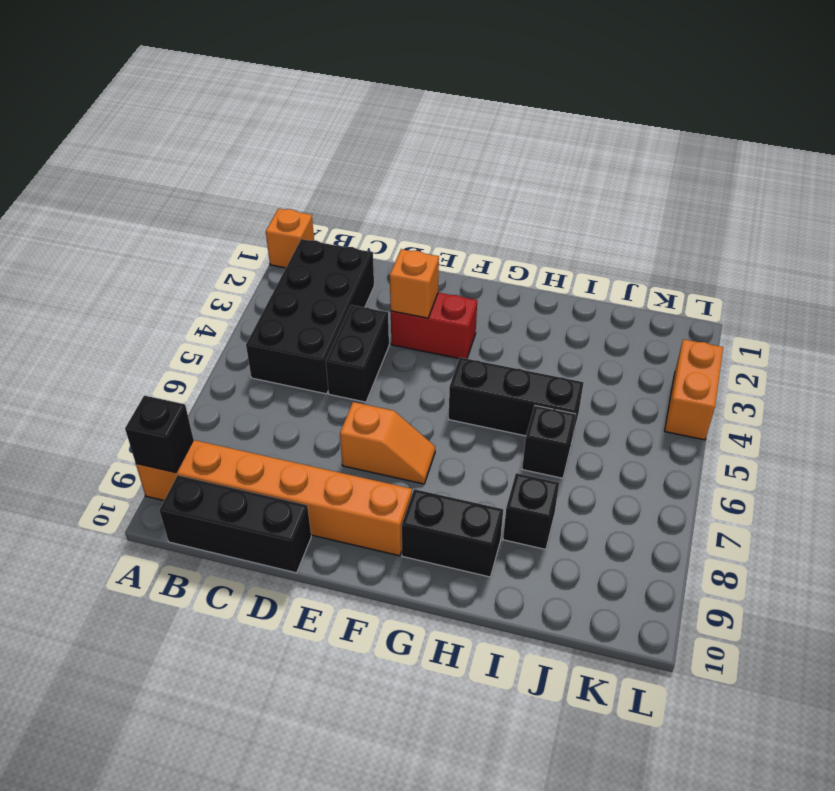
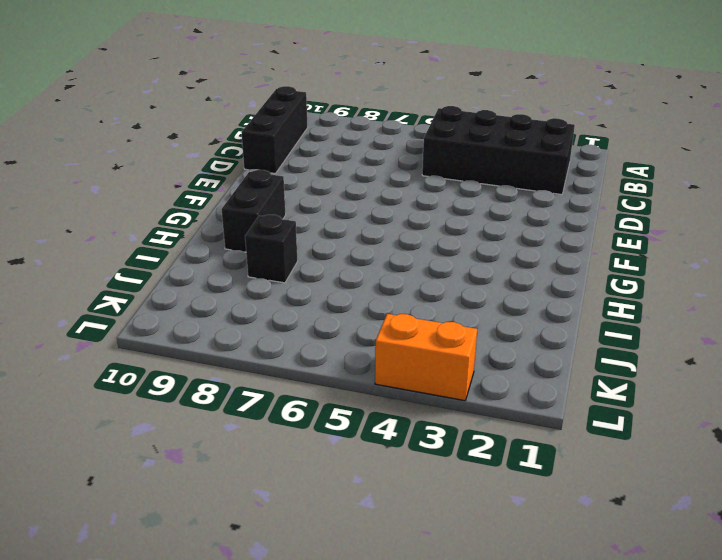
none -> orange brick A1 level 1
none -> orange brick A9:F9 level 1
none -> black brick D4:D5 level 1

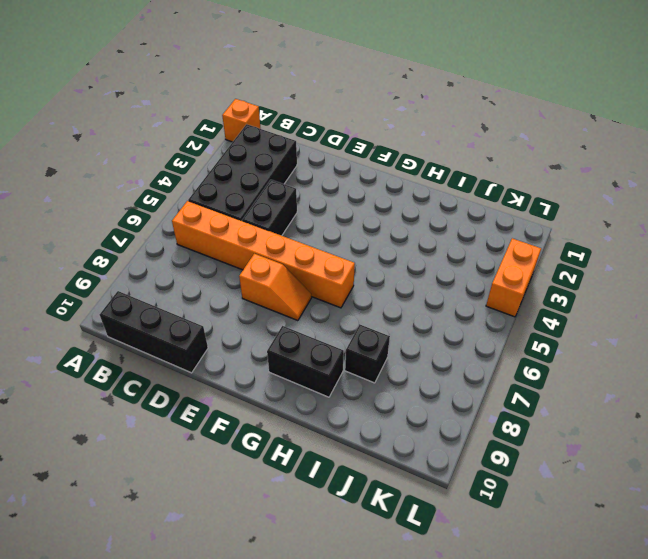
orange brick B6:G6 level 1 -> orange brick A9:F9 level 1
none -> red brick E3:F3 level 1
none -> black brick G5:I5 level 1
none -> black brick I6 level 1

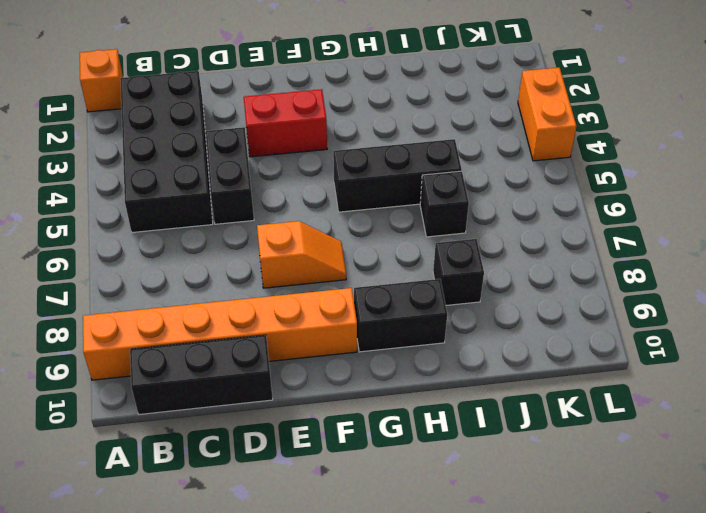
none -> black brick A9 level 2
none -> orange brick E3 level 2

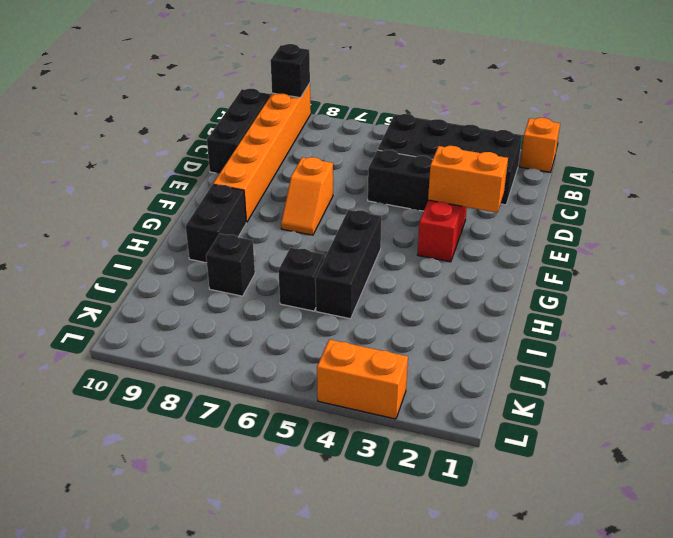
orange brick E2:E3 level 2 -> orange brick E3 level 2

